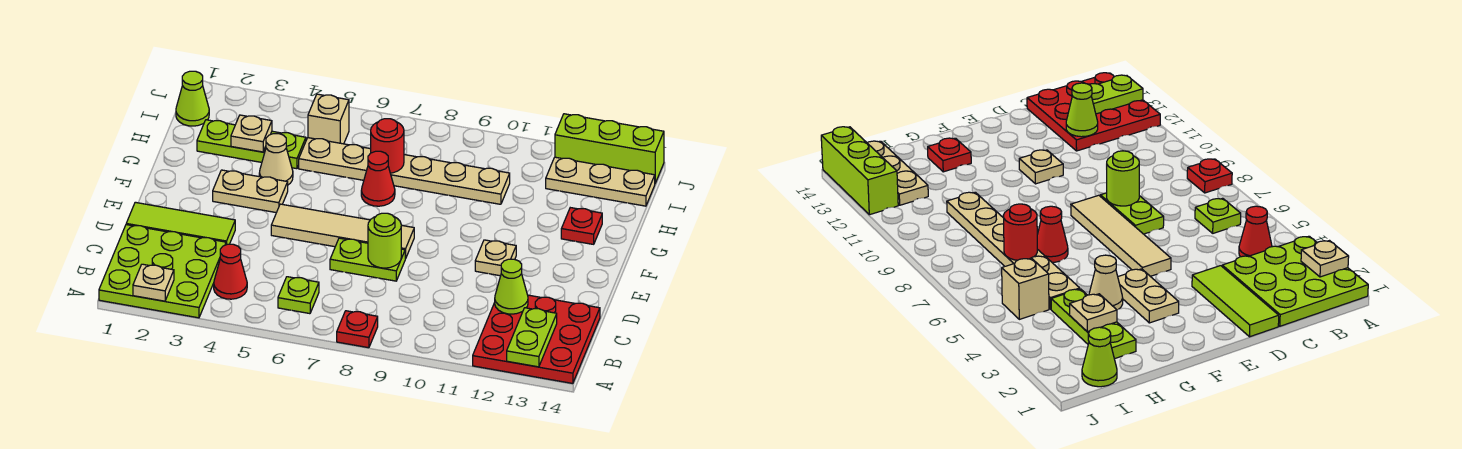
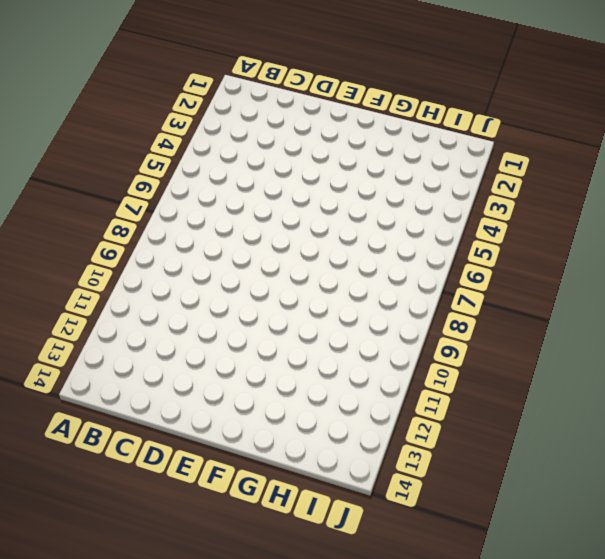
none -> lime plate A1:C3 level 1
none -> red plate A8 level 1
none -> red plate A12:C14 level 1

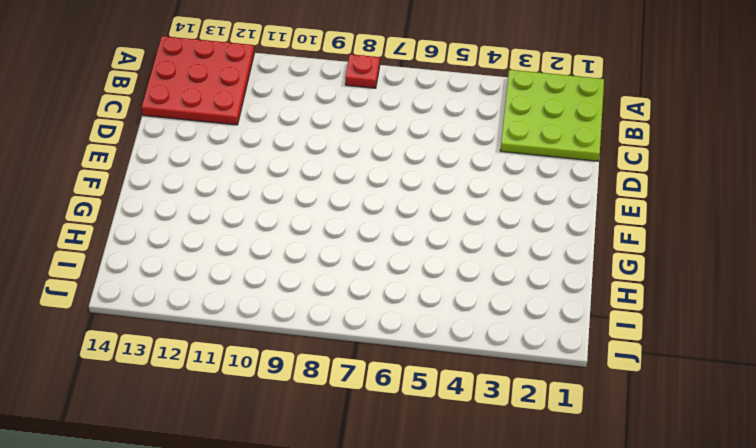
none -> red cone B4 level 1
none -> lime plate B6 level 1
none -> lime tile D1:D3 level 1

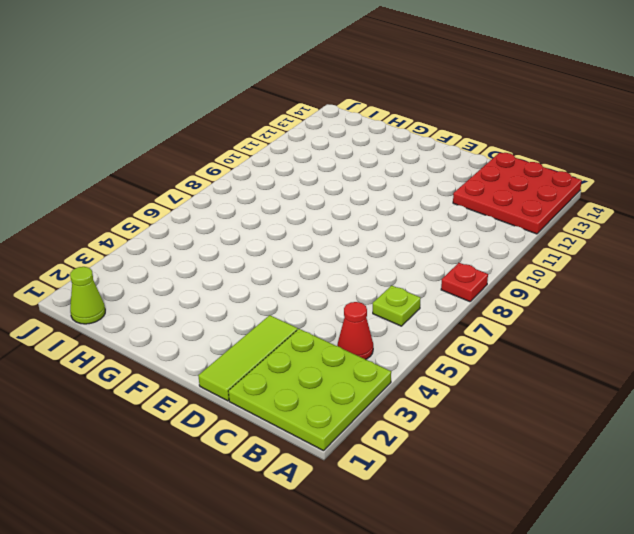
none -> lime plate D7:D8 level 1
none -> tan tile E5:E8 level 1
none -> tan plate E11 level 1

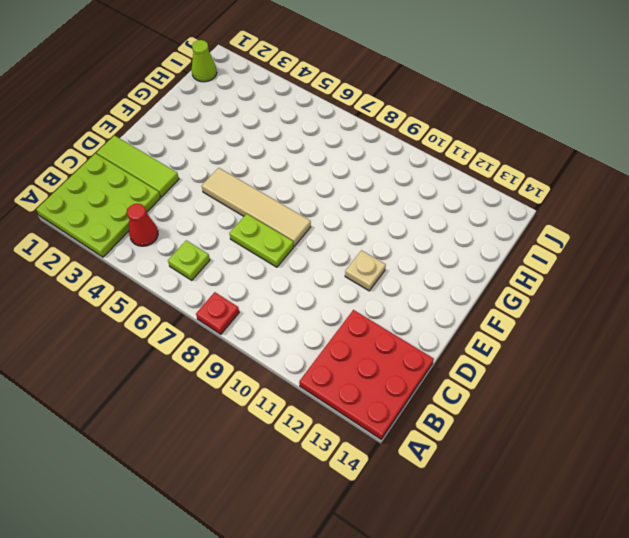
none -> tan plate F3:F4 level 1
none -> tan cone G4 level 1
none -> red cone G7 level 1

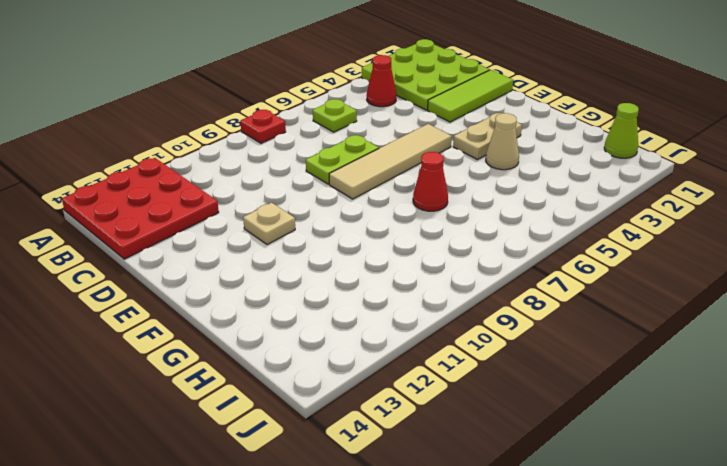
none -> red plate G13 level 1
none -> lime plate H2:H4 level 1
none -> tan plate H5:H10 level 1

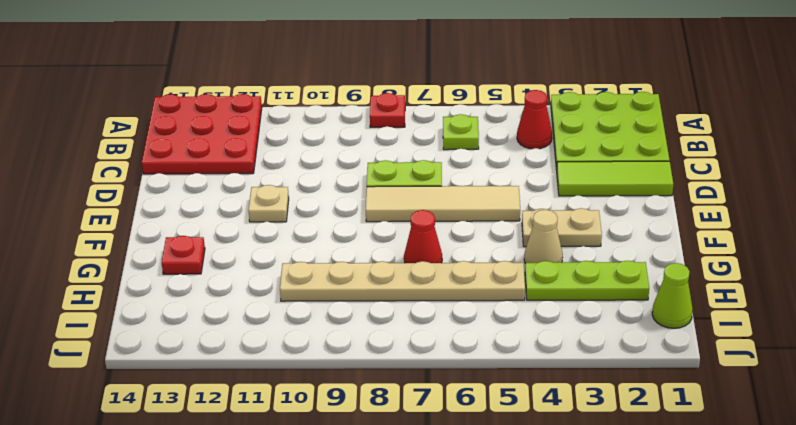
none -> tan brick I5 level 1
none -> tan plate I12:I14 level 1
none -> lime brick J12:J14 level 1

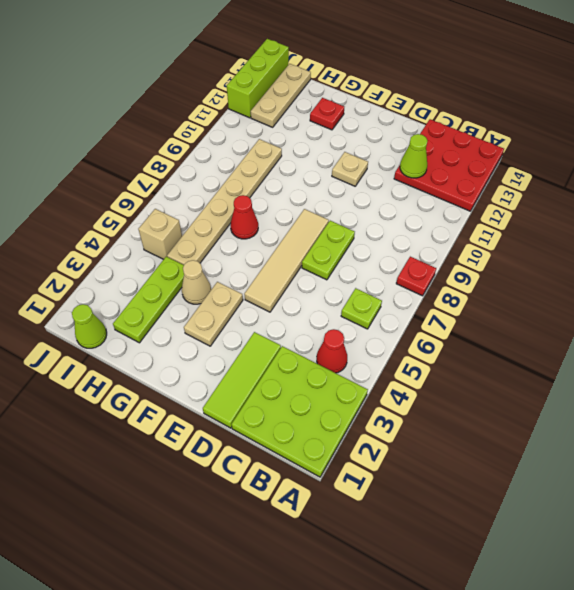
none -> tan plate A2 level 2
none -> lime plate A13:B13 level 2
none -> lime round brick D8 level 2

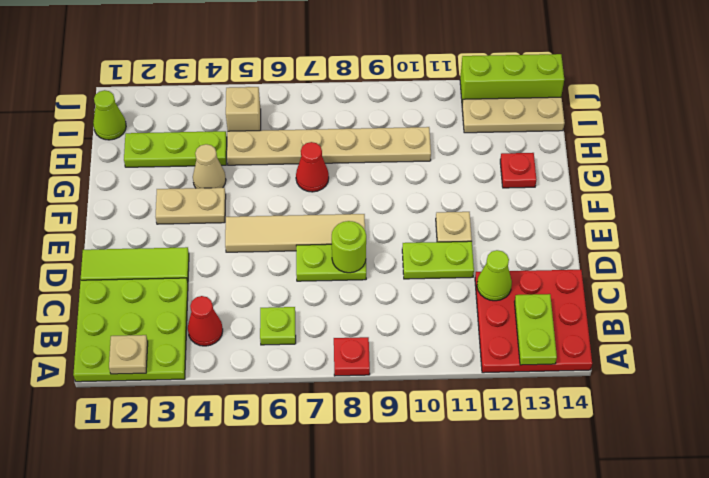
lime plate D10:D11 level 1 -> none
none -> tan plate H3 level 2
none -> red round brick H7 level 2

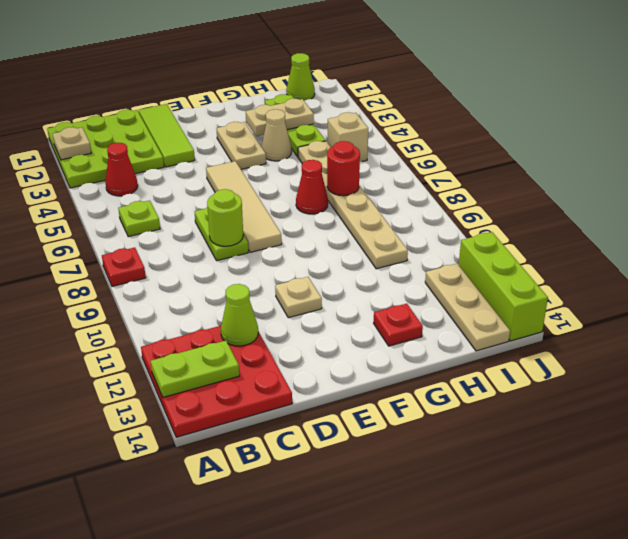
tan plate G3:H3 level 2 -> tan plate H3 level 2

